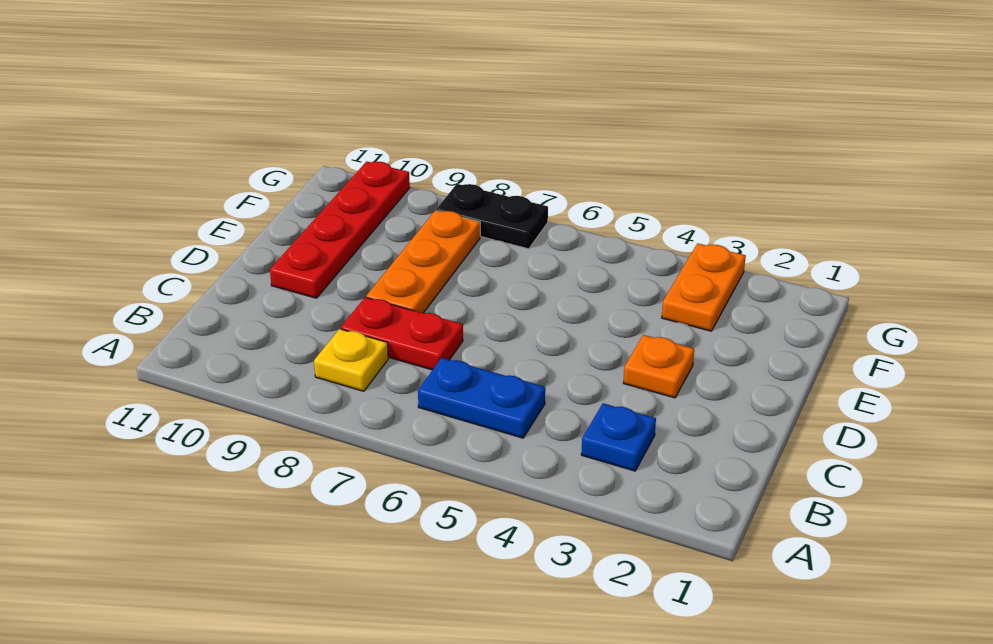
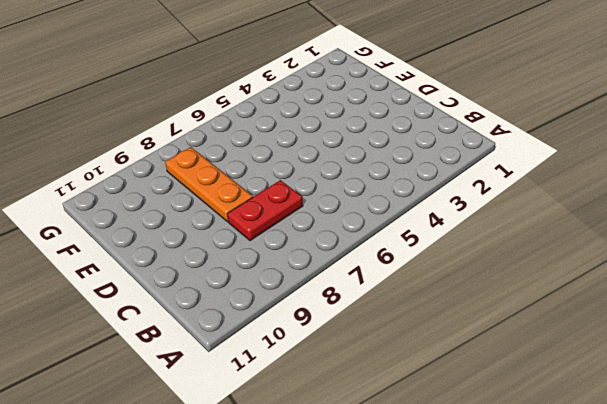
none -> blue plate B3 level 1
none -> blue plate B5:B6 level 1

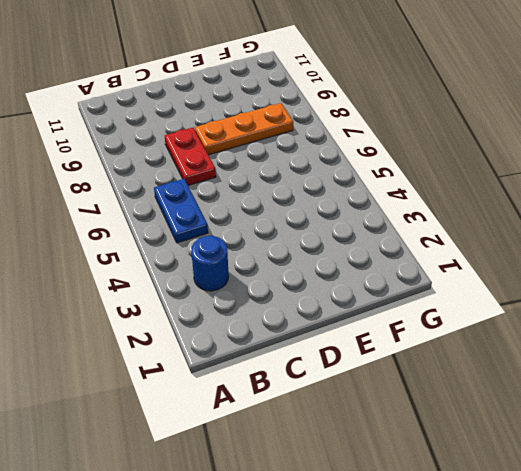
blue round brick B3 level 1 -> blue plate B3 level 1
none -> yellow plate B8 level 1
none -> orange plate D3 level 1

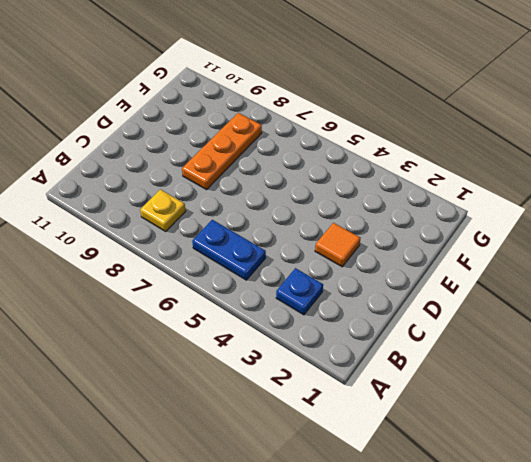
orange tile D3 level 1 -> orange plate D3 level 1
none -> red plate C7:C8 level 1
none -> red plate D10:G10 level 1

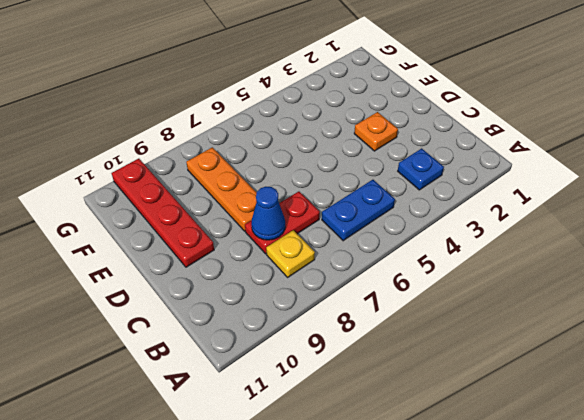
blue cone C8 level 2 -> none
none -> orange plate F3:G3 level 1
none -> black plate G7:G8 level 1

